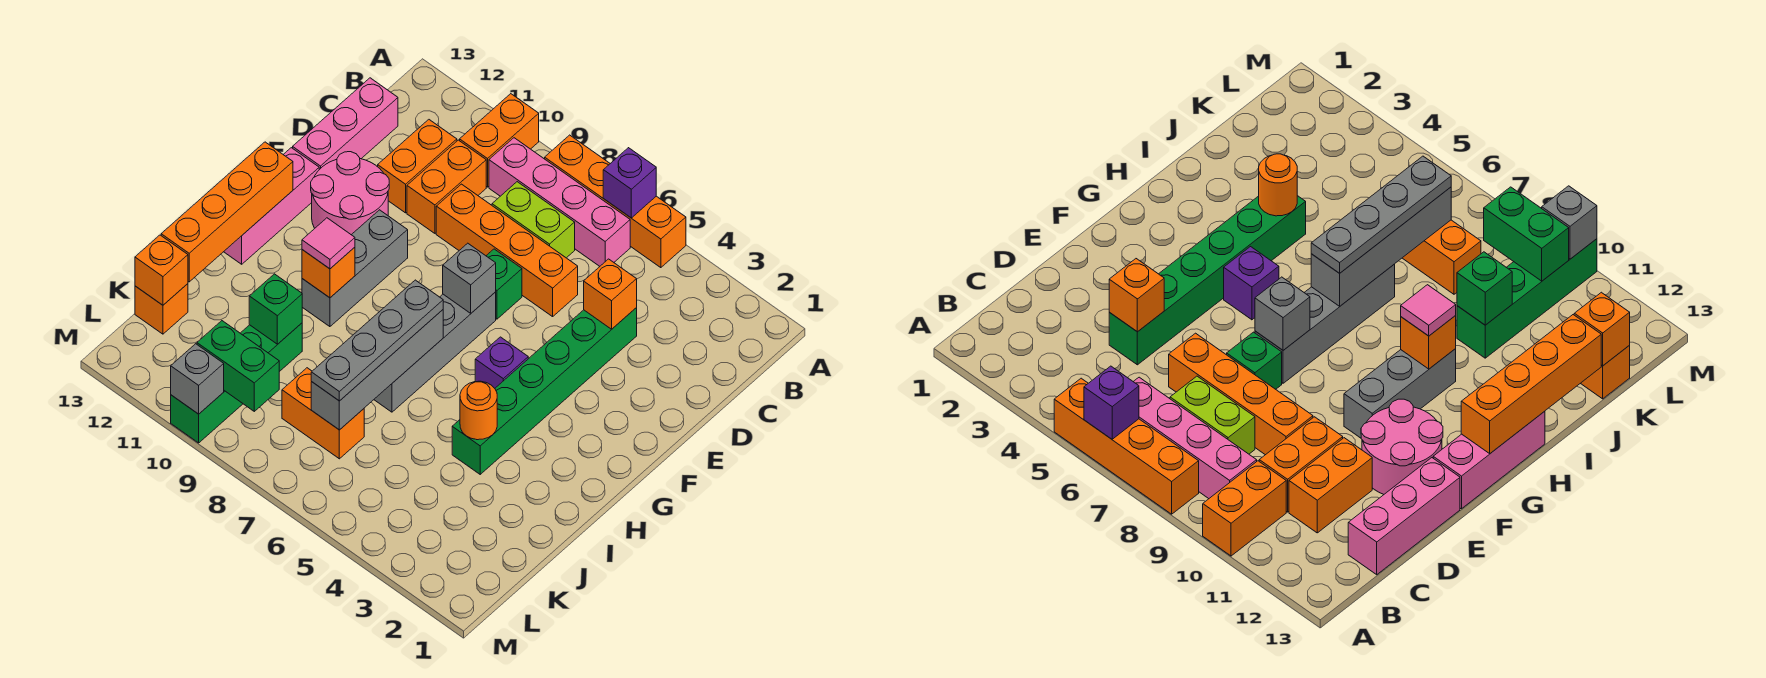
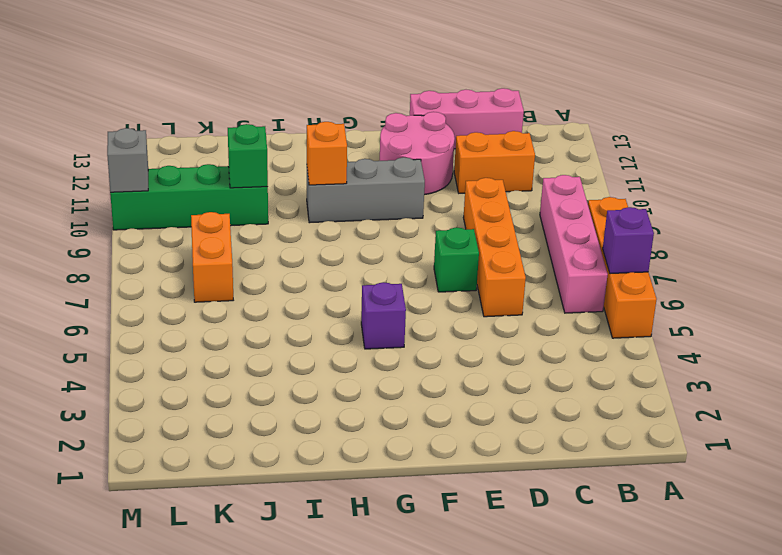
none -> orange brick A10:B10 level 1
none -> lime brick C7:C8 level 1
none -> orange brick C10:D10 level 1
none -> green brick D4:I4 level 1

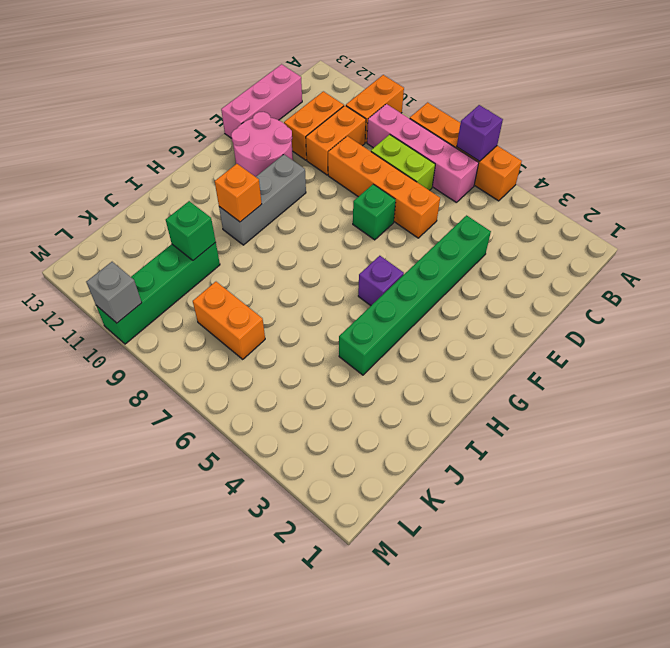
none -> grey brick F7:I7 level 1
none -> pink brick F13:H13 level 1
none -> orange brick K13 level 1
none -> orange brick D4 level 2

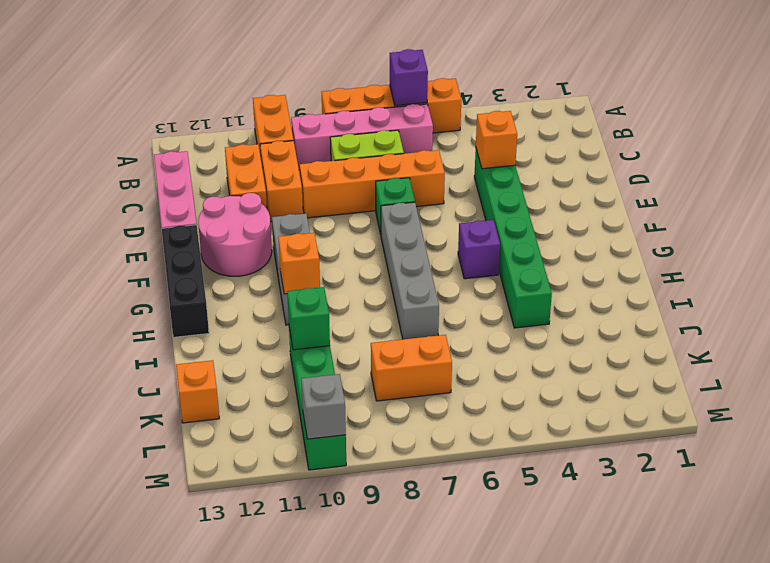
black brick F13:H13 level 1 -> pink brick F13:H13 level 1
none -> grey brick F7 level 2
none -> orange brick G13:J13 level 2
none -> grey brick H7:K7 level 2
none -> orange round brick I4 level 2

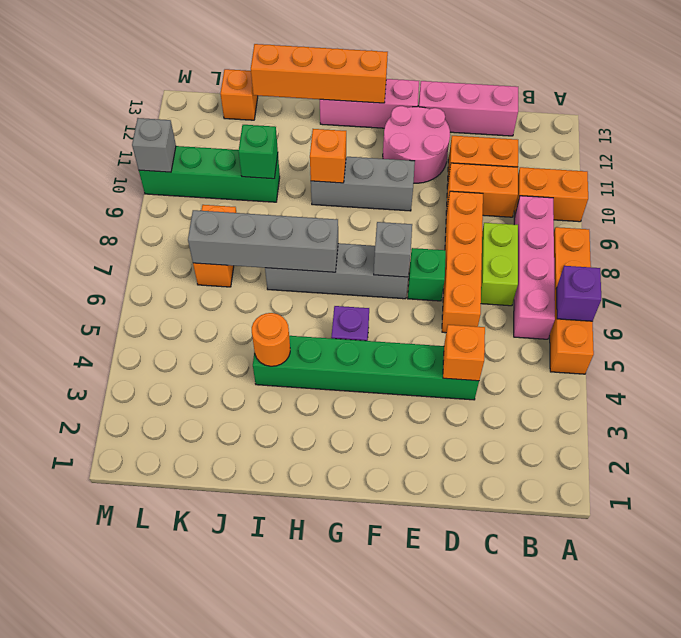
none -> orange brick K13 level 2
none -> green brick L9:L10 level 2
none -> grey plate H7:K7 level 3
none -> pink tile H10 level 3

